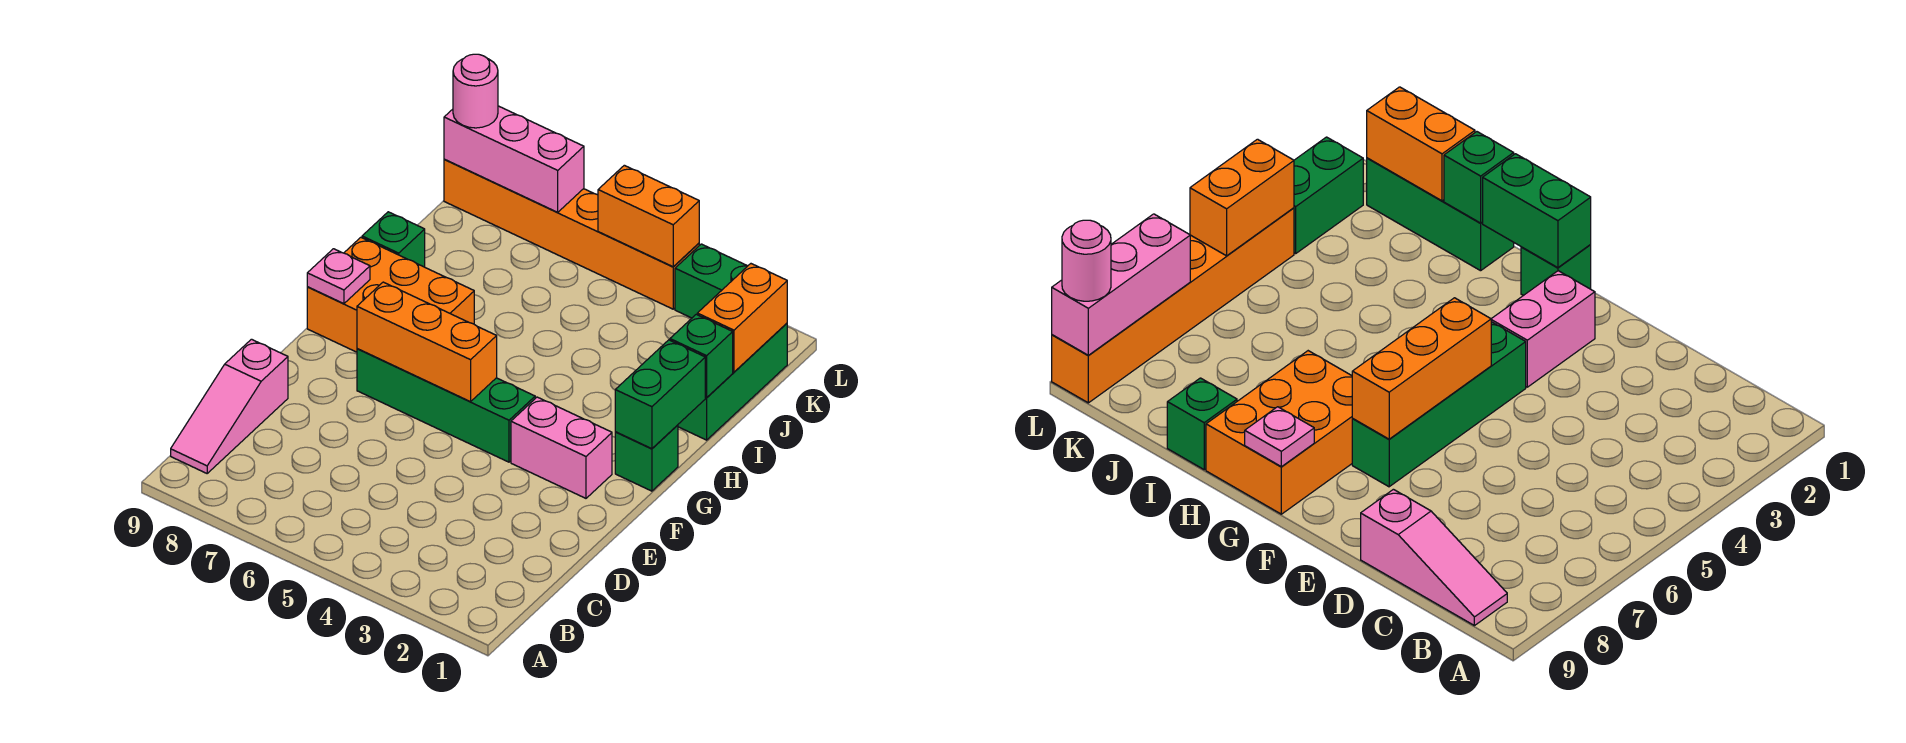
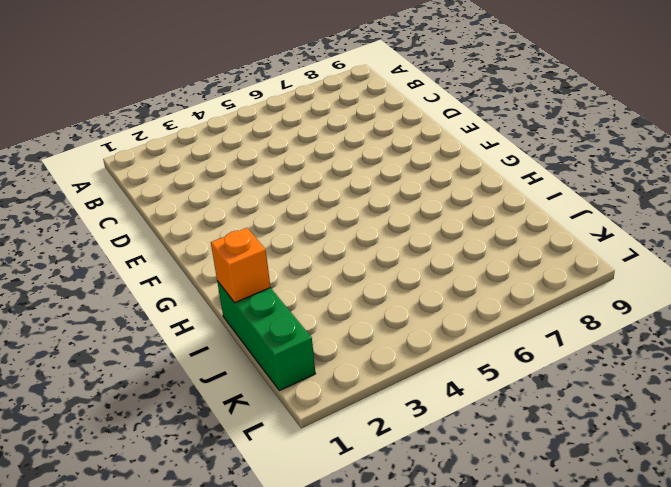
orange brick I1 level 2 -> green brick I1 level 2
none -> pink slope B9:D9 level 1 top D
none -> pink brick F2:F3 level 1
none -> green brick F4:F7 level 1

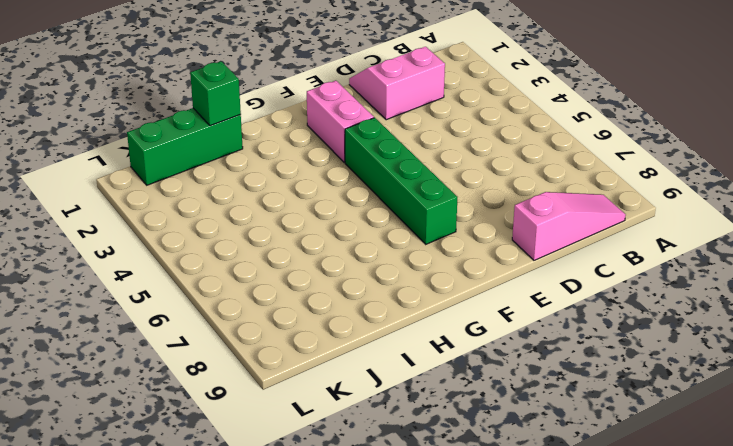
pink slope C1:D2 level 1 top 2 -> none
none -> green brick G1 level 1
none -> orange brick G7:H9 level 1
none -> green brick I9 level 1

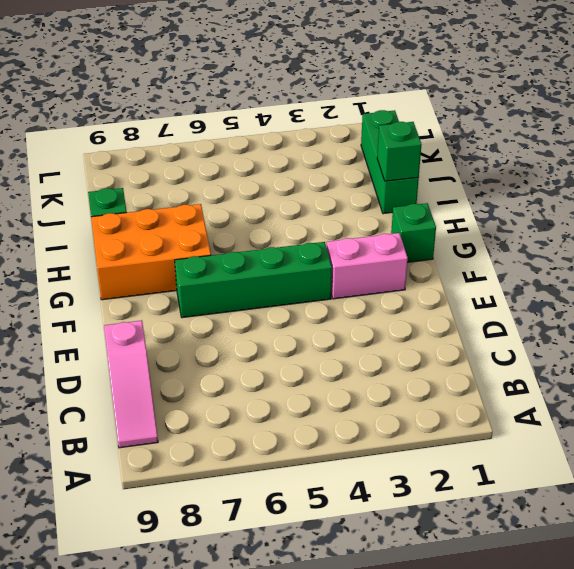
none -> green brick L2:L3 level 1
none -> orange brick L4:L9 level 1
none -> orange brick F5:F7 level 2

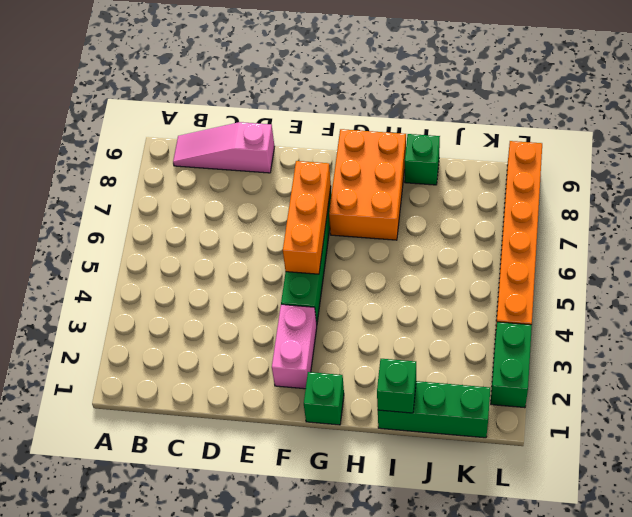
none -> green brick G1:H1 level 2
none -> pink plate G9 level 2
none -> orange brick J1:K1 level 2

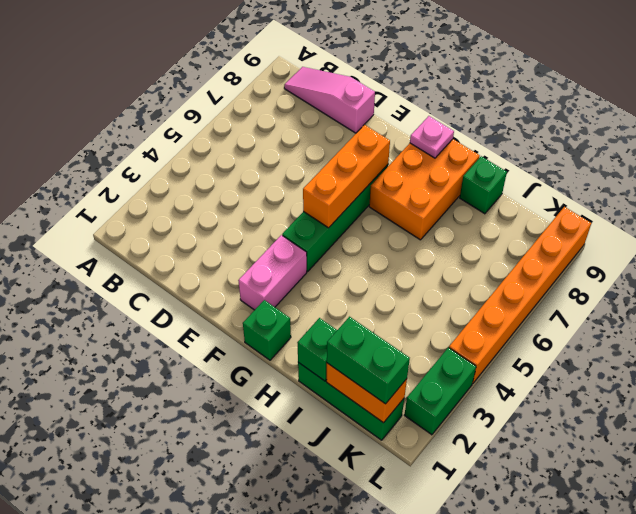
green brick J1:K1 level 3 -> green brick G1:H1 level 2
none -> orange brick L4:L5 level 2
none -> pink brick L7:L9 level 2
none -> pink round brick L9 level 3

